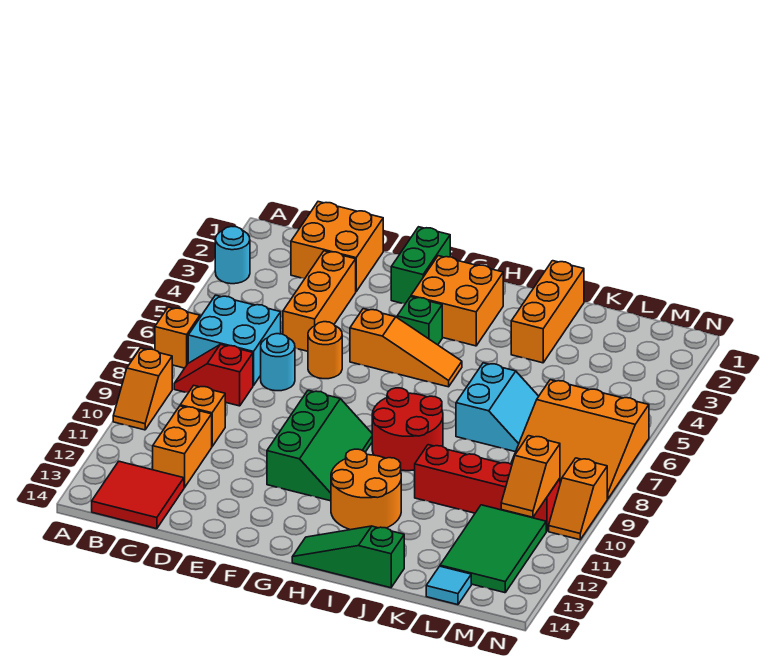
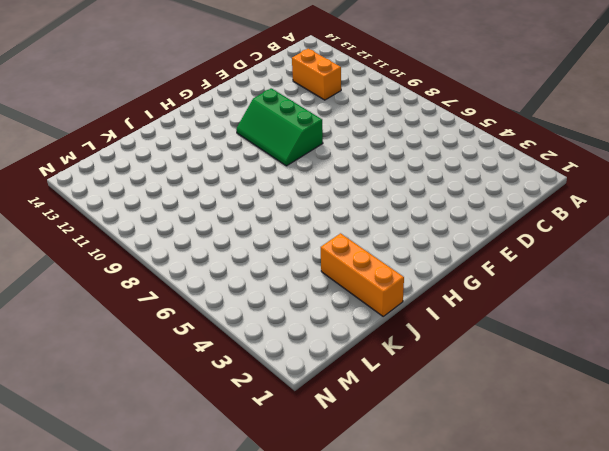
none -> cyan round brick A3 level 1
none -> orange brick A7 level 1
none -> orange slope A9:A10 level 1 top 9

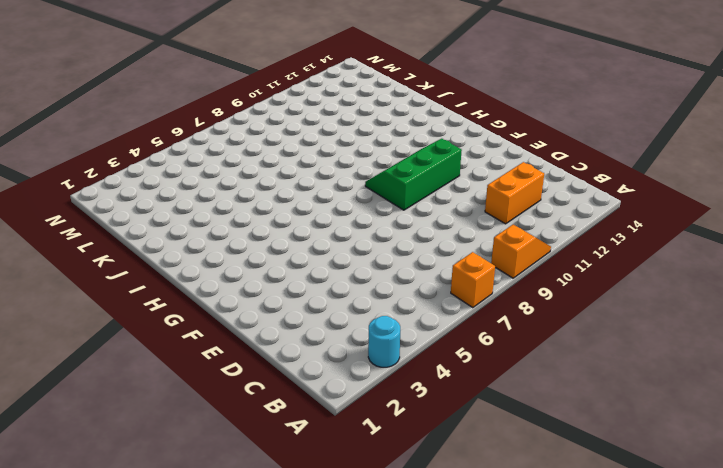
none -> cyan brick B6:C7 level 1
none -> red slope B8:C8 level 1 top C
none -> red tile B13:C14 level 1

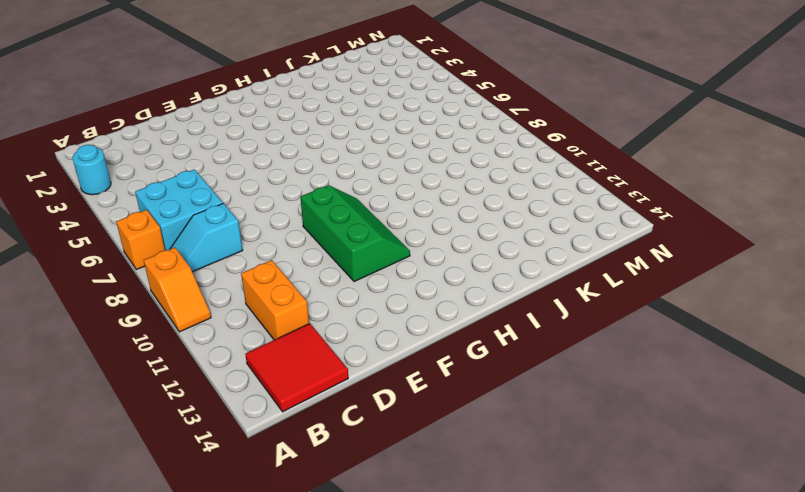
cyan slope B8:C8 level 1 top C -> red slope B8:C8 level 1 top C
none -> orange brick C1:D2 level 1
none -> orange brick C10 level 1
none -> orange brick D3:D5 level 1

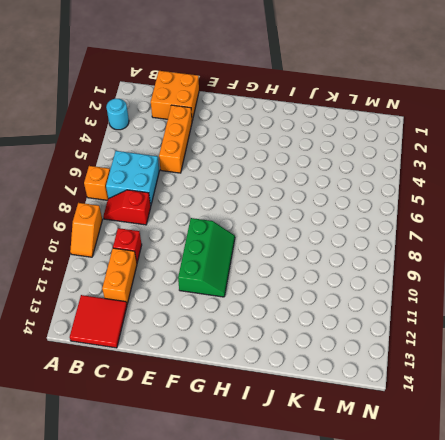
red brick C10 level 1 -> orange brick C10 level 1
none -> cyan round brick D7 level 1
none -> orange round brick E6 level 1
none -> green brick F1:F2 level 1

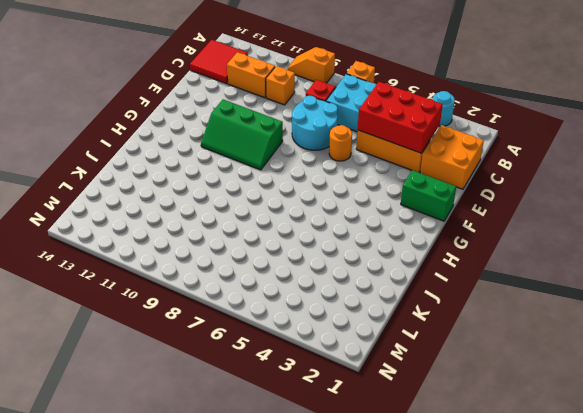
red brick C3:D5 level 2 -> none
cyan round brick D7:E8 level 1 -> cyan round brick D7 level 1
none -> orange slope F5:H5 level 1 top F
none -> orange brick G2:H3 level 1
none -> green brick G4 level 1

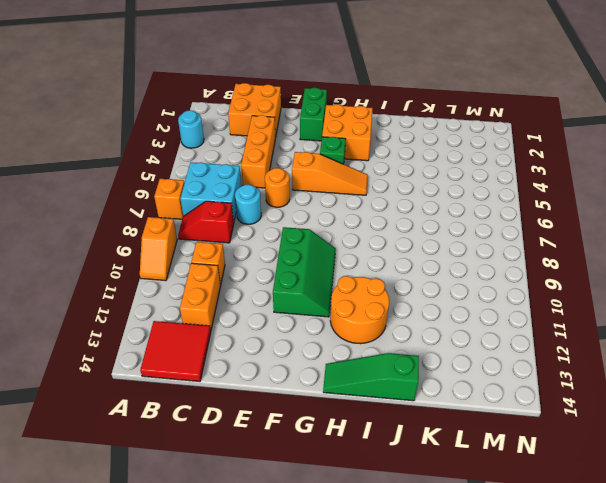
none -> red round brick H8:I9 level 1
none -> orange brick J1:J3 level 1
none -> cyan slope J6:K7 level 1 top J

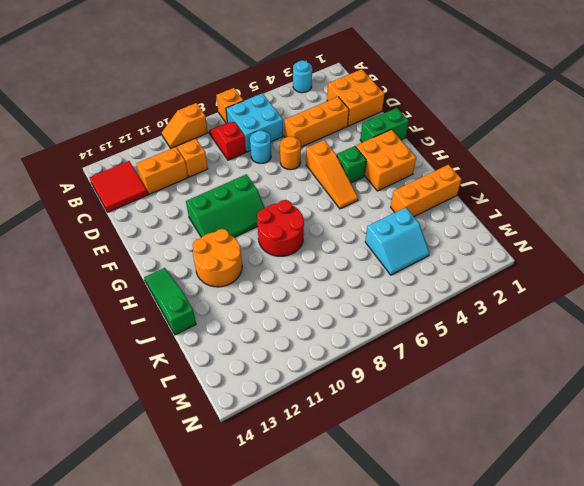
cyan slope K4:L5 level 1 top K -> cyan slope J6:K7 level 1 top J
none -> red brick J10:M10 level 1
none -> orange slope L6:N8 level 1 top 6
none -> green tile L11:M13 level 1

